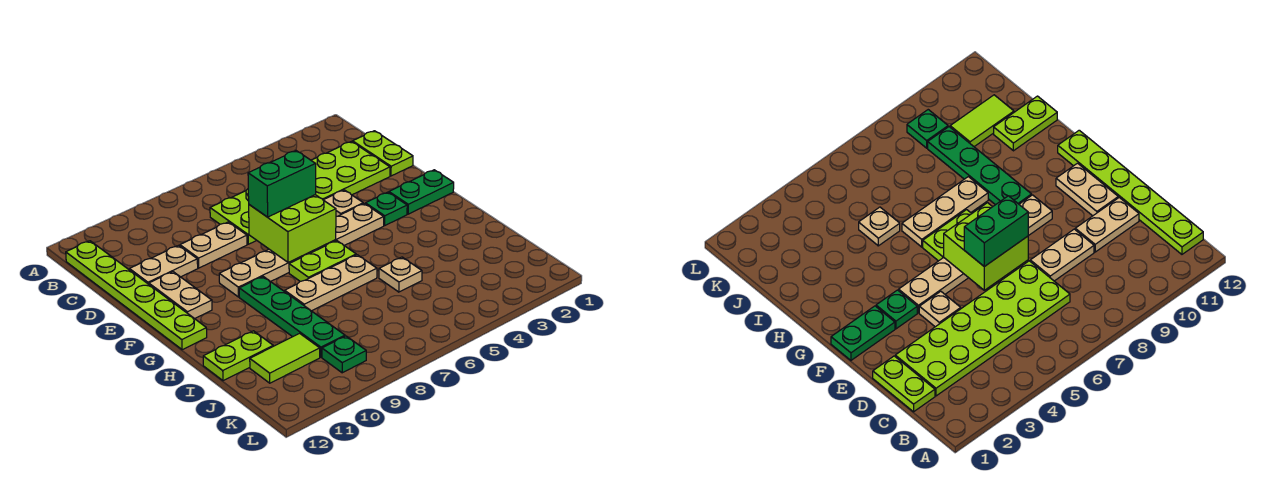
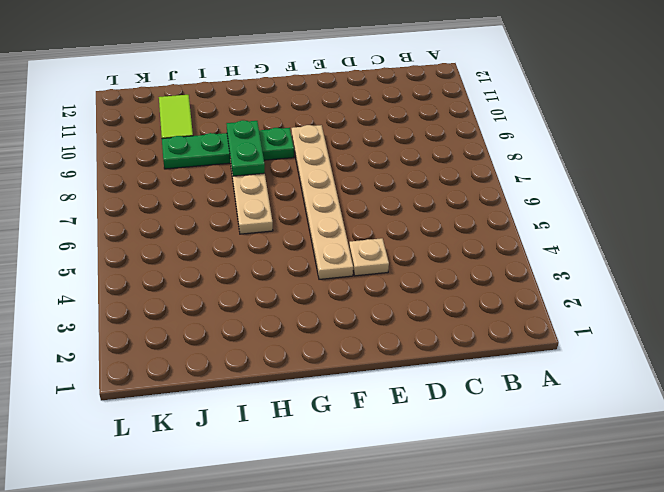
green plate H8:H9 level 2 -> green plate F1:F2 level 1
none -> lime plate B12:G12 level 1
none -> lime plate C1:D1 level 1
none -> lime plate C2:D7 level 1

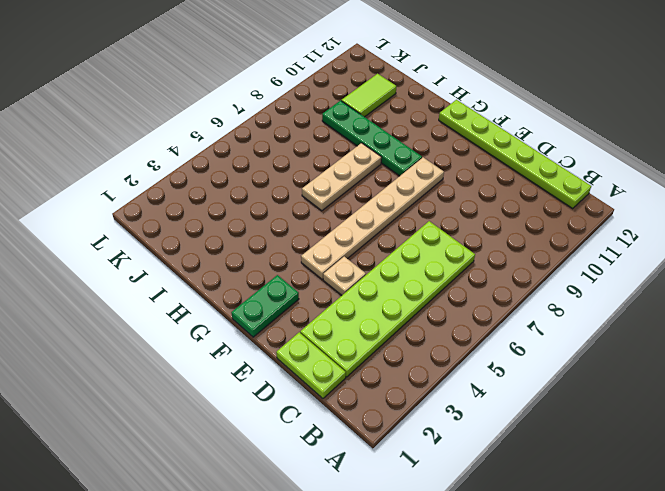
none -> tan plate D8:D9 level 1
none -> tan plate D10:D11 level 1
none -> tan plate E11:F11 level 1

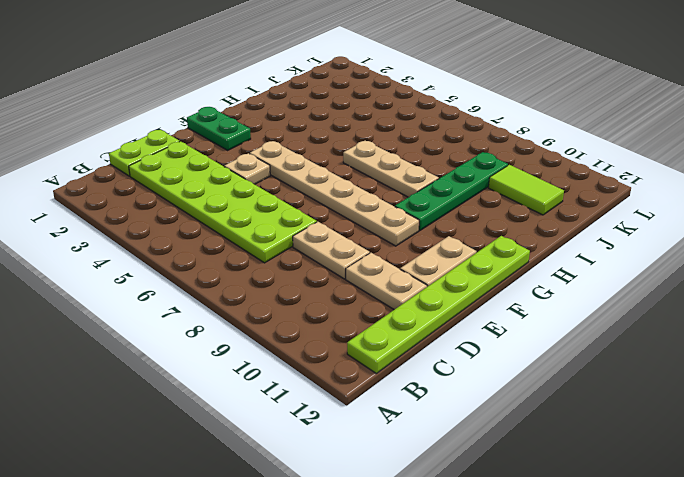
none -> green plate F3 level 1
none -> lime plate G6:G7 level 1
none -> tan plate I5 level 1

